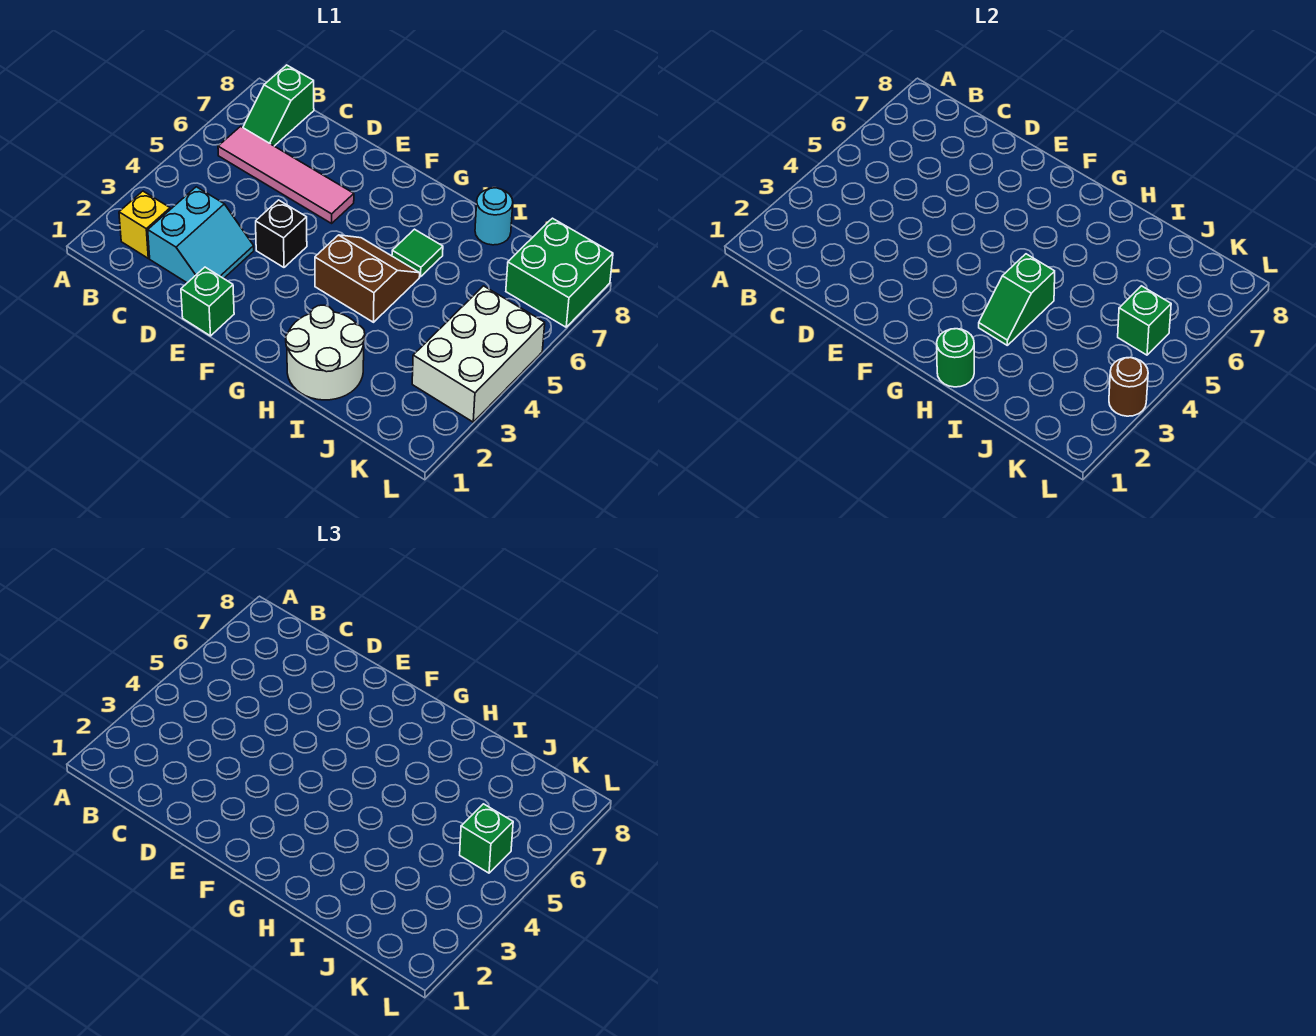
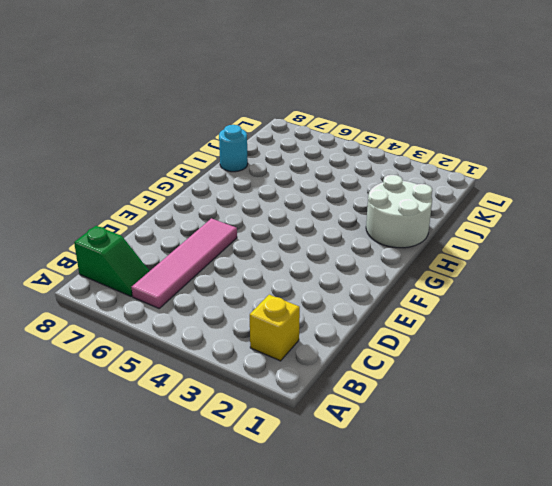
none -> cyan slope C2:D3 level 1 top C
none -> green brick E1 level 1
none -> black brick E4 level 1

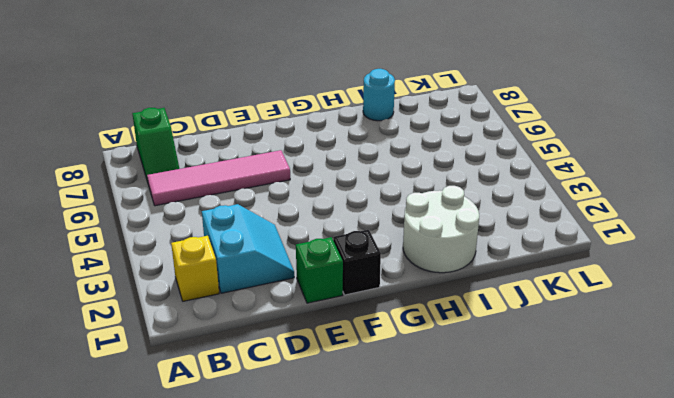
black brick F1 level 1 -> black brick E4 level 1
none -> brown slope G4:H5 level 1 top 4
none -> green tile H6 level 1
none -> white brick K3:L5 level 1

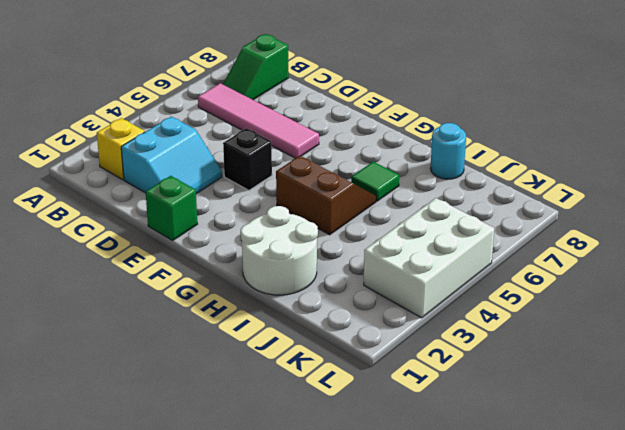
none -> green brick K7:L8 level 1
none -> green round brick H1 level 2
none -> green slope H3:H4 level 2 top 4

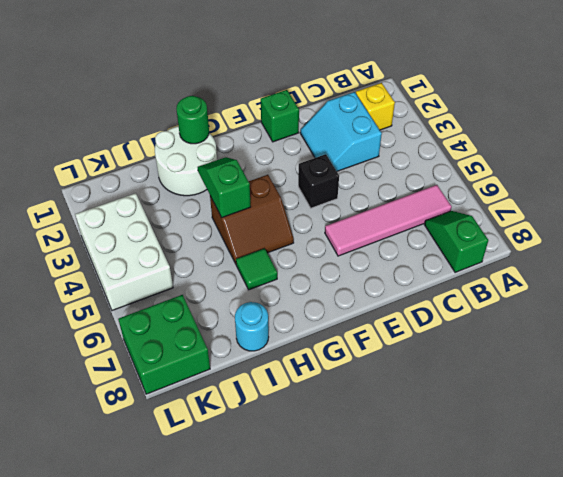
none -> green brick K5 level 2
none -> brown round brick L3 level 2
none -> green brick K5 level 3

